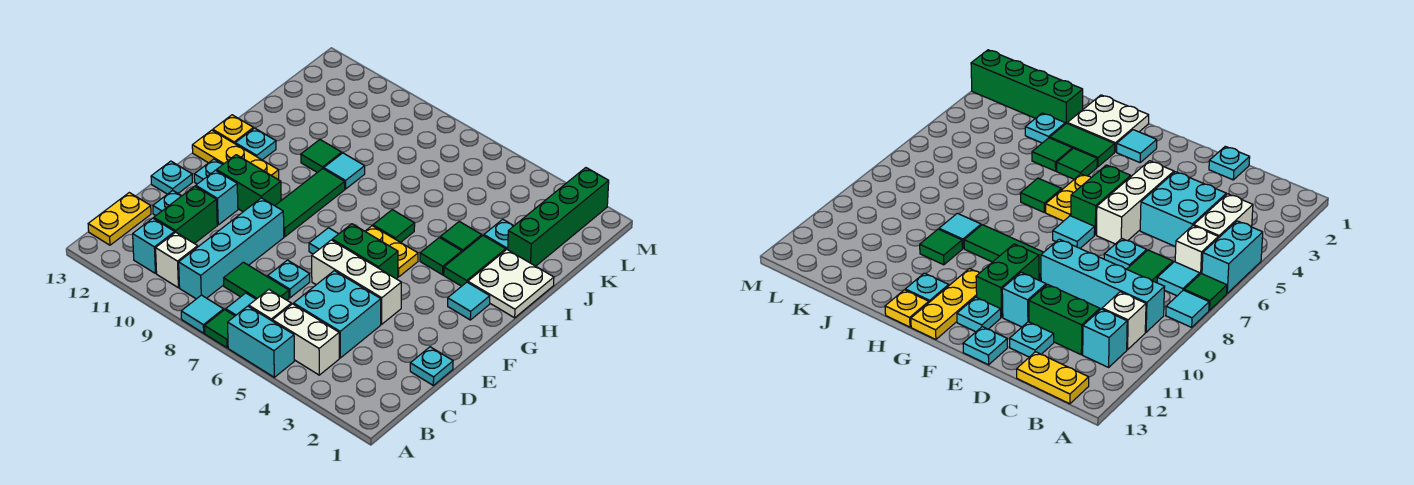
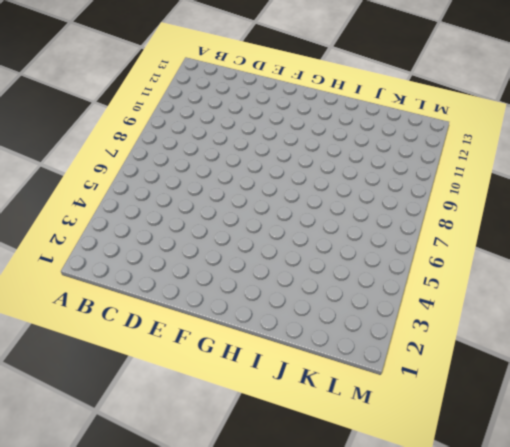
none -> cyan brick A5:A6 level 1
none -> green tile A7 level 1
none -> cyan tile A8 level 1
none -> white brick B4:B5 level 1

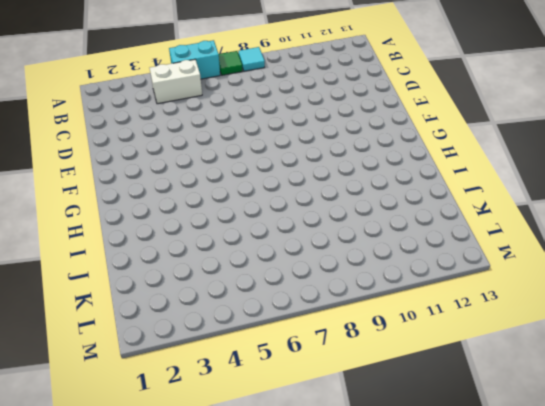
none -> white brick B6 level 1
none -> cyan tile B7 level 1
none -> cyan brick B9:E9 level 1
none -> white brick B10 level 1

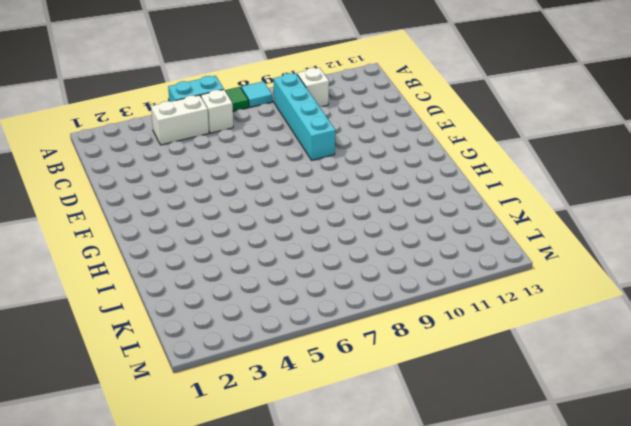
none -> cyan tile B7 level 1
none -> cyan brick B11 level 1
none -> yellow plate B13:C13 level 1
none -> cyan brick C4:D5 level 1

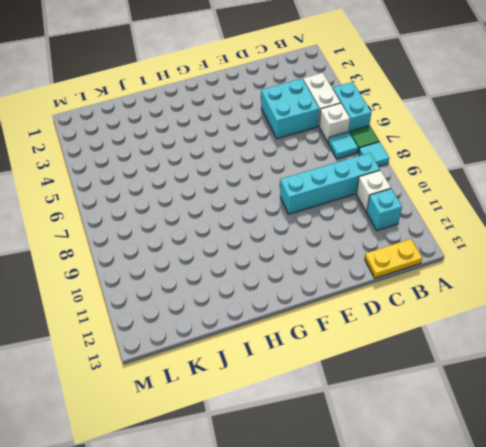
none -> green tile C7:C8 level 1
none -> green brick C11:D11 level 1
none -> cyan plate D1 level 1
none -> cyan plate D7 level 1

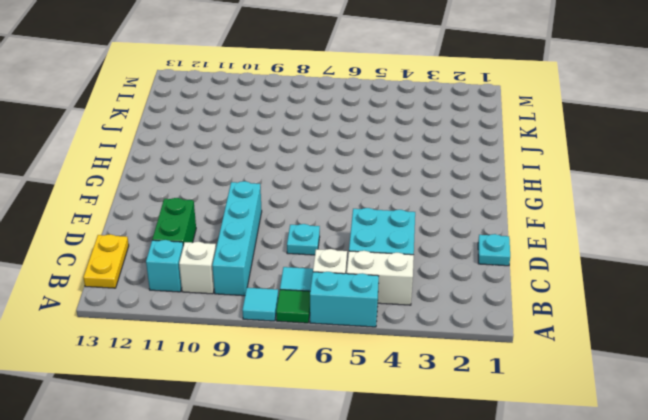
none -> green tile C7:C8 level 1
none -> cyan plate D12 level 1
none -> white brick E4:E6 level 1
none -> cyan brick E11 level 1

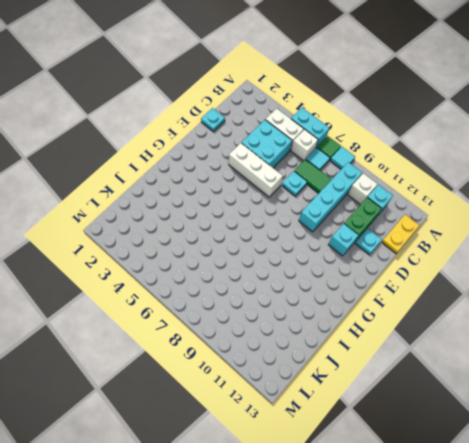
none -> cyan plate E13 level 1
none -> green brick F5:F6 level 1
none -> cyan tile F7 level 1
none -> green tile F9:H9 level 1

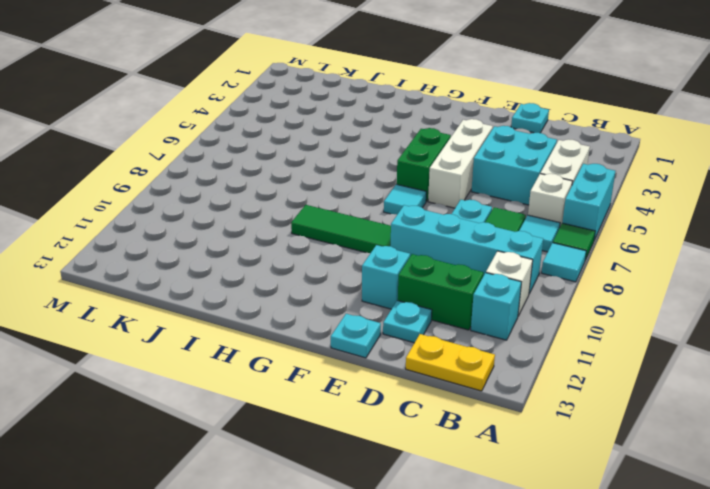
none -> green brick F10:F11 level 1
none -> cyan plate F12 level 1
none -> cyan tile G2 level 1
none -> yellow plate G5:G6 level 1

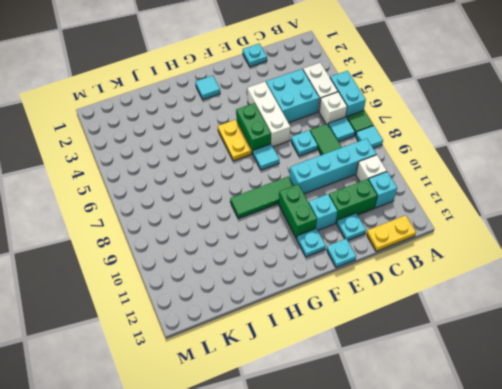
none -> yellow plate G11:G13 level 1
none -> white plate H1:I2 level 1
none -> green tile H3:I3 level 1
none -> green tile H4 level 1

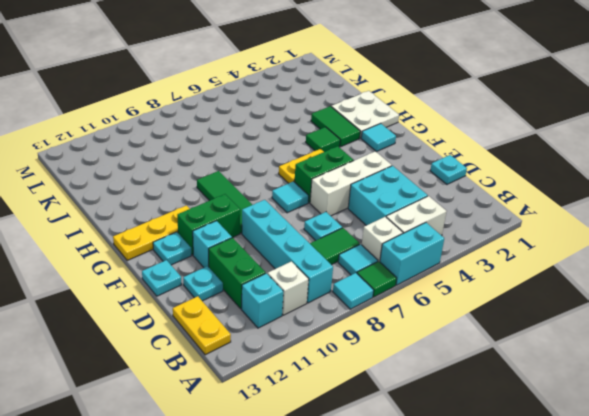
none -> green tile H6 level 1
none -> cyan plate H12 level 1
none -> yellow plate H13 level 1
none -> green tile I4 level 1

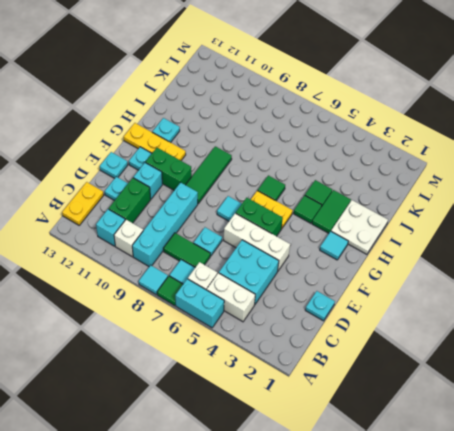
none -> yellow plate H13 level 1
none -> cyan tile I9 level 1
none -> green tile I10 level 1
none -> green brick J2:M2 level 1

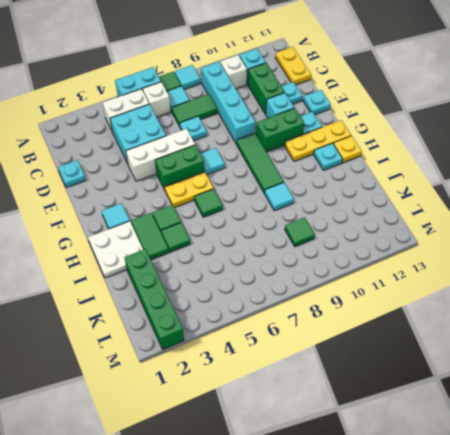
green tile K9 level 1 -> green tile I10 level 1
none -> cyan plate J3 level 1

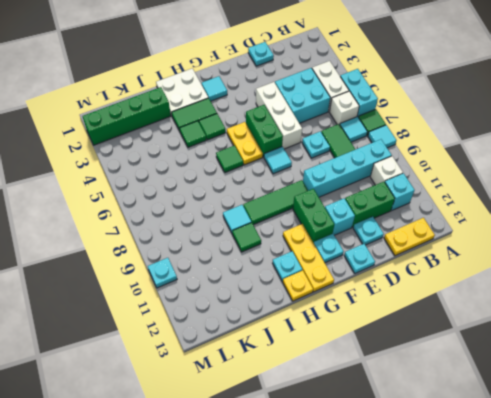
cyan plate M10 level 1 -> cyan plate J3 level 1

